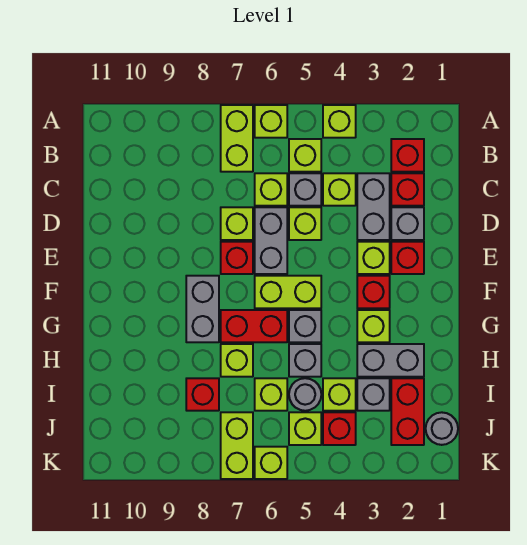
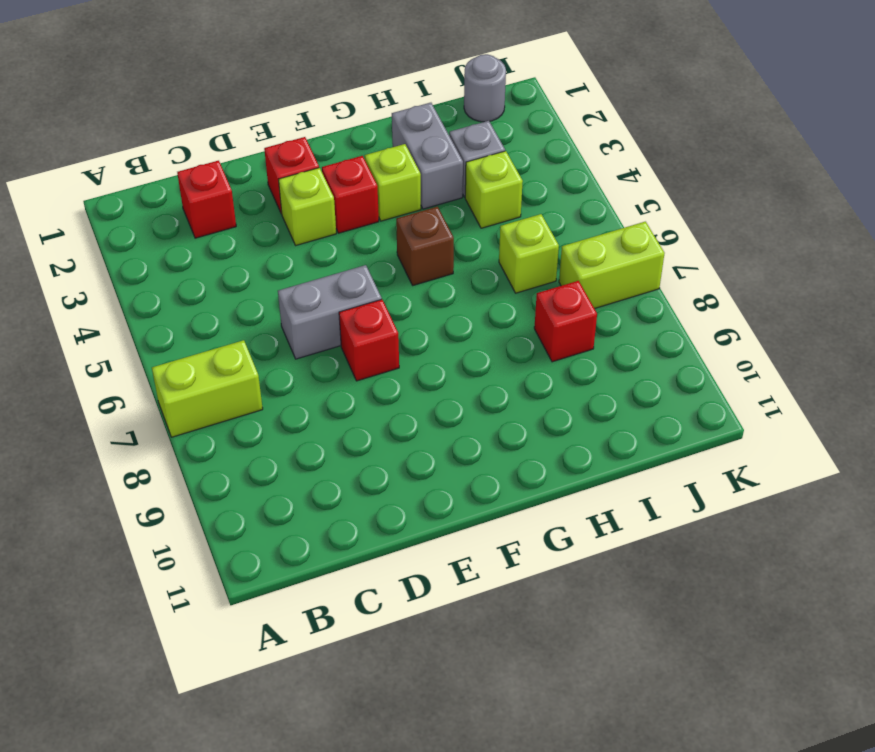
brown brick G5 level 1 -> grey brick G5 level 1
none -> lime brick A4 level 1
none -> lime brick A6 level 1
none -> red brick B2 level 1
none -> lime brick B5 level 1

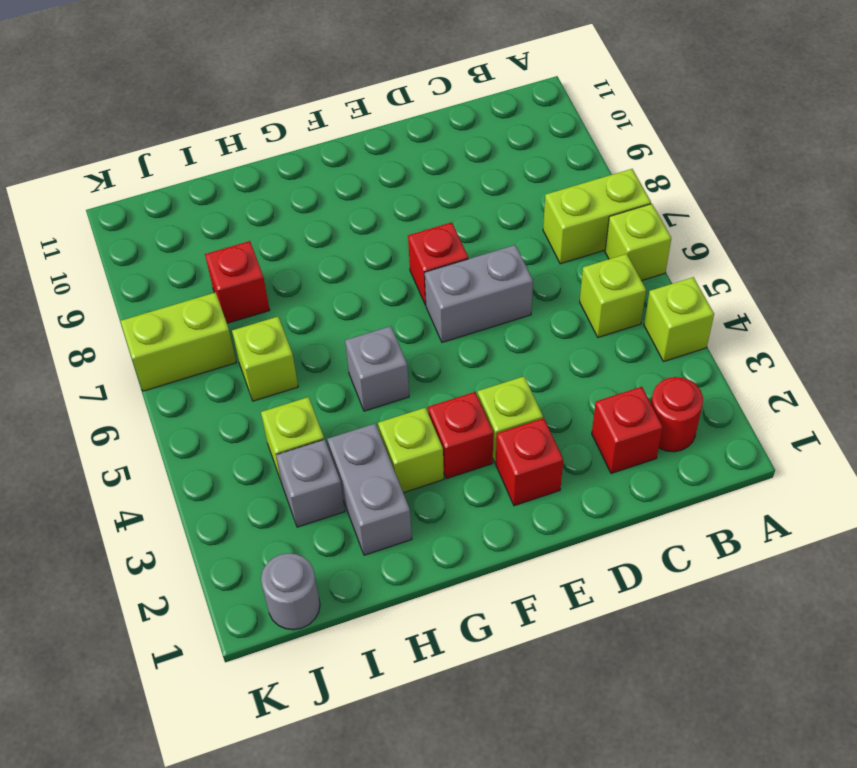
red round brick B2 level 1 -> red brick B2 level 1
none -> grey brick C3:D3 level 1
none -> lime brick C4 level 1
none -> grey brick C5 level 1
none -> lime brick C6 level 1

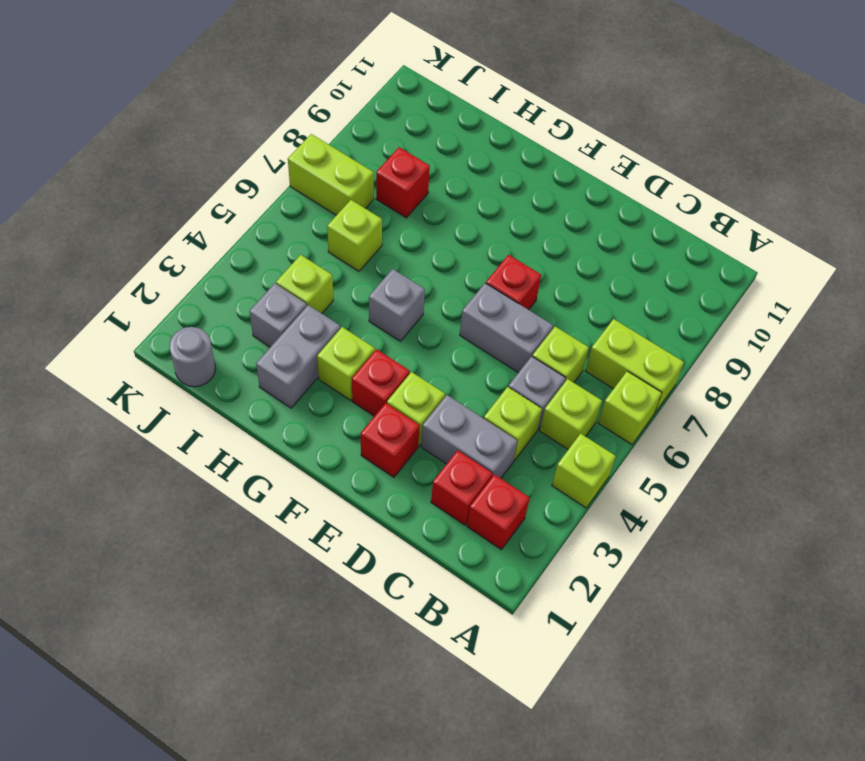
none -> grey brick D2 level 1
none -> lime brick D5 level 1
none -> lime brick D7 level 1
none -> lime brick F5:F6 level 1

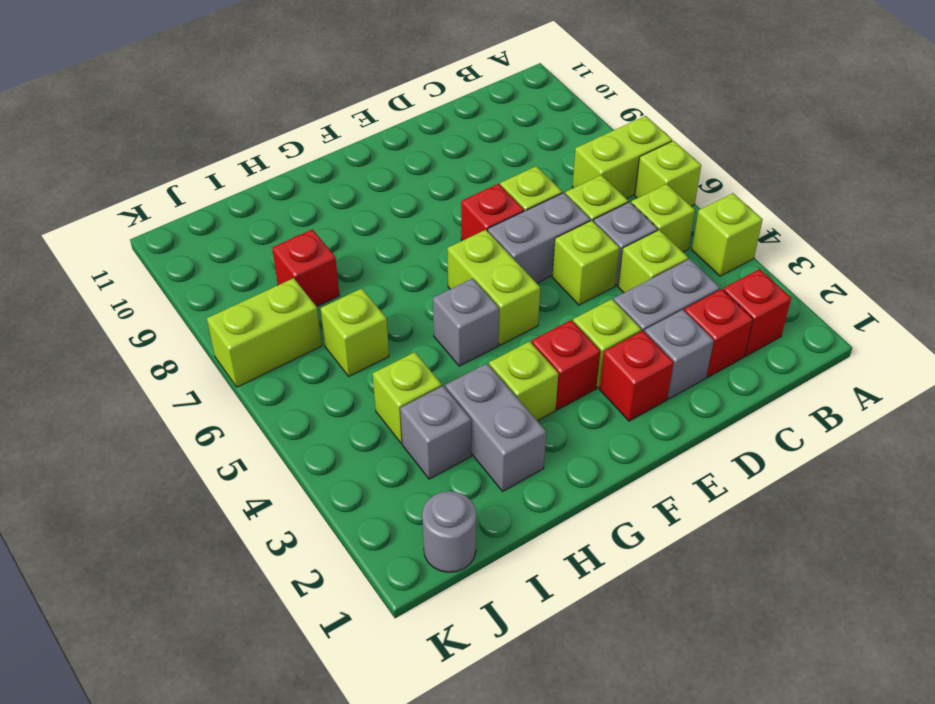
none -> grey brick F8:G8 level 1
none -> red brick G6:G7 level 1
none -> grey brick H5 level 1
none -> lime brick H7 level 1

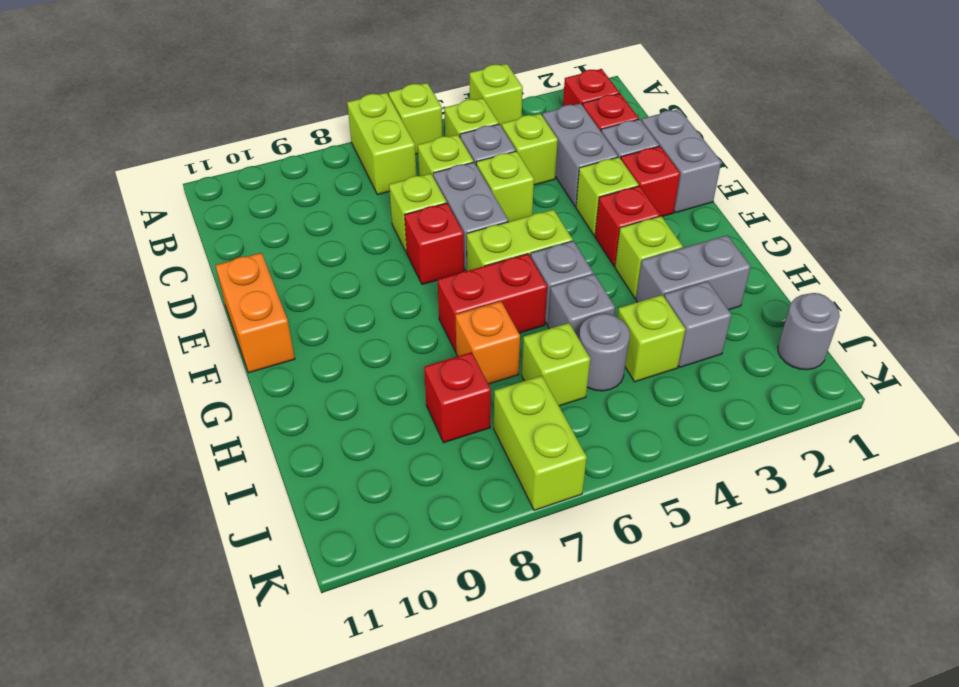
grey brick D1:E1 level 1 -> grey brick F8:G8 level 1
orange brick E11:F11 level 1 -> none
orange brick H7 level 1 -> lime brick H7 level 1
none -> red brick I2:J2 level 1
none -> red brick J4 level 1
none -> lime brick J5 level 1
none -> lime brick K6 level 1

